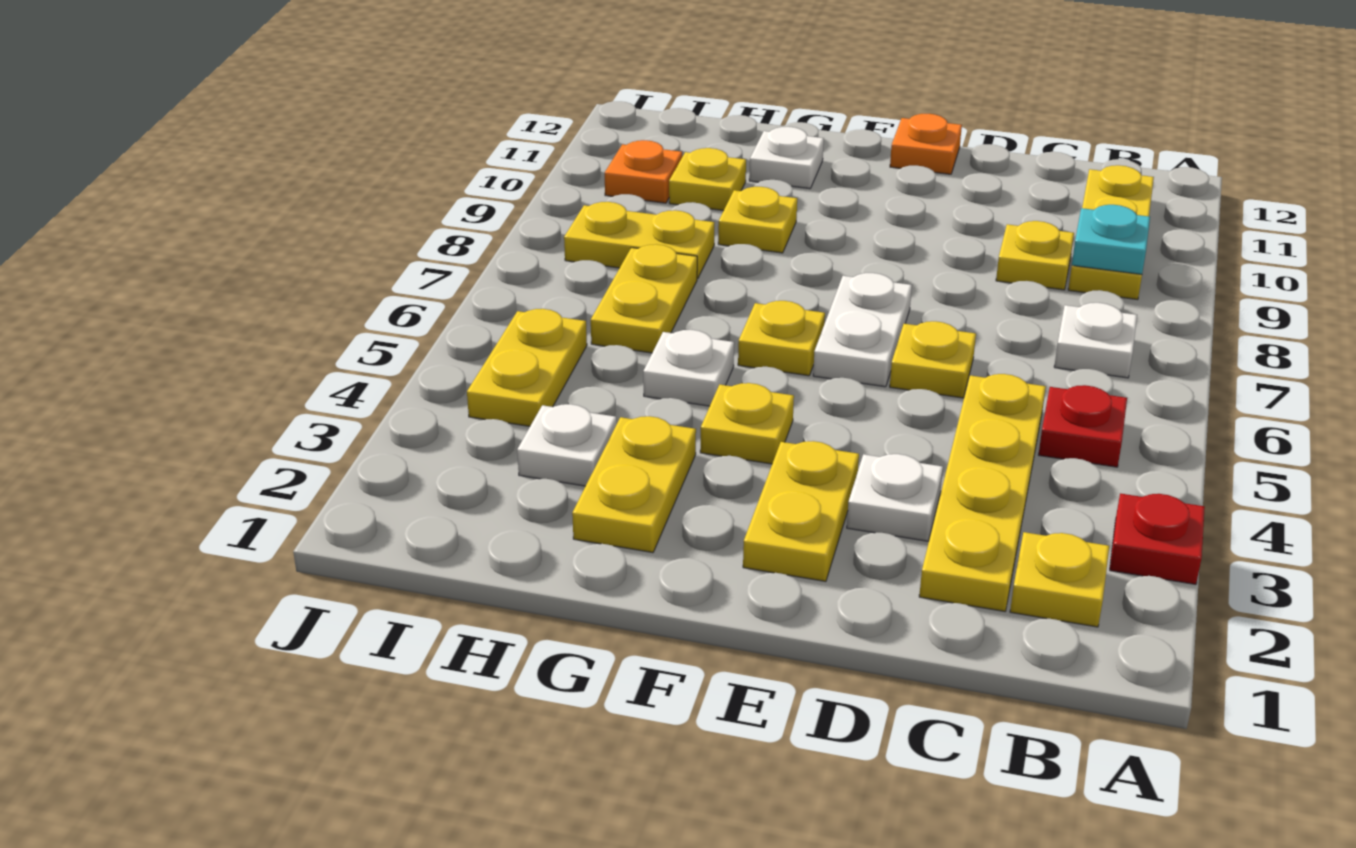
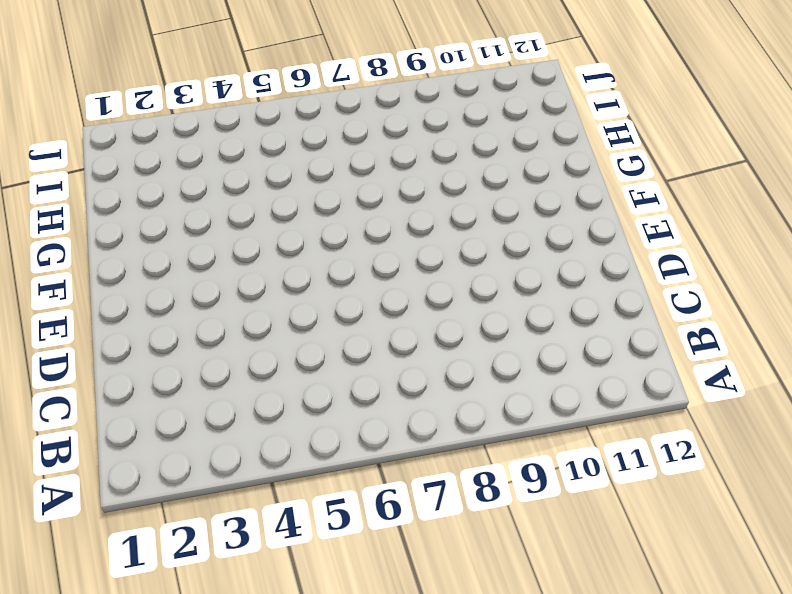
none -> red plate A3 level 1
none -> yellow plate B2 level 1
none -> red plate B5 level 1

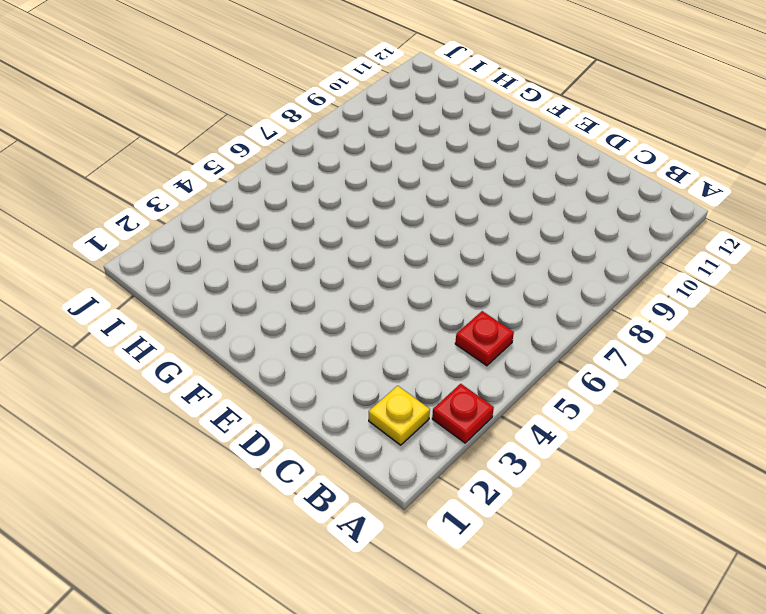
none -> white plate B7 level 1
none -> yellow plate B9:B11 level 1
none -> yellow plate C2:C5 level 1

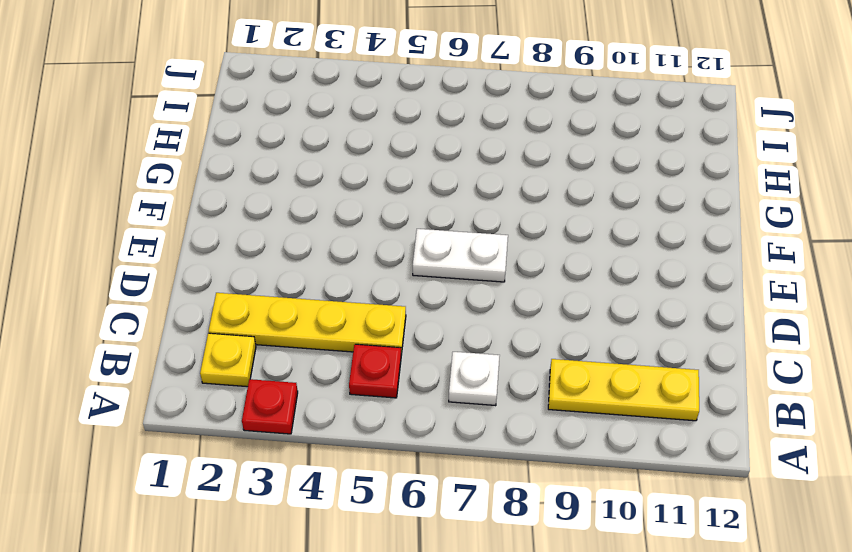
none -> yellow plate C9 level 1
none -> white plate D3 level 1
none -> yellow plate D6 level 1

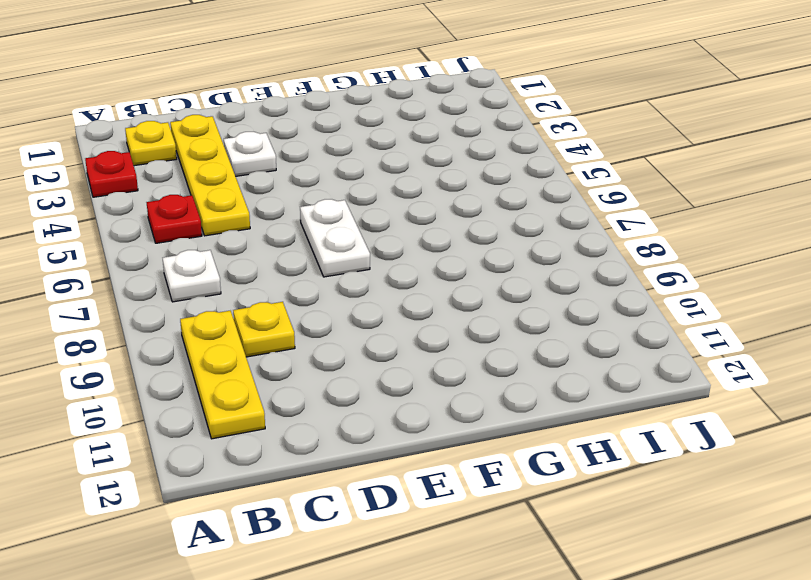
none -> yellow plate D6 level 1
none -> yellow plate E2:E3 level 1
none -> orange plate E12 level 1

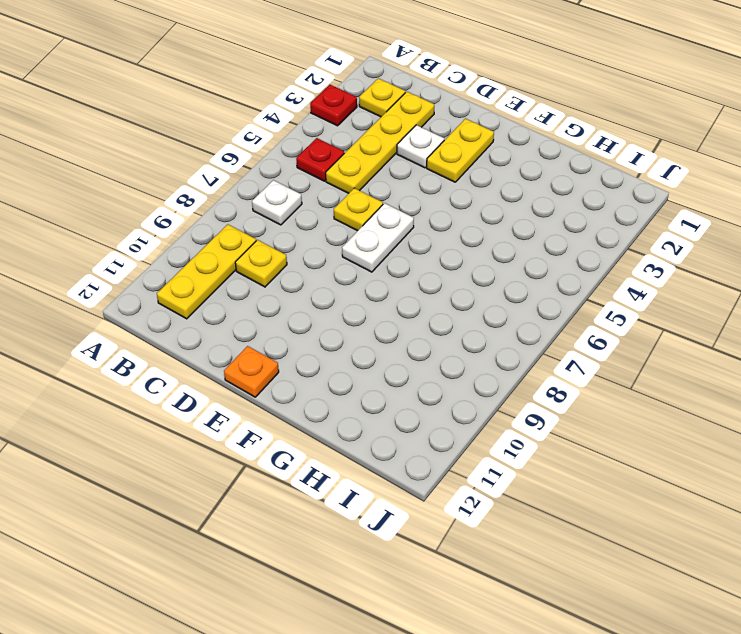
none -> yellow plate F4 level 1
none -> yellow plate F6 level 1
none -> yellow plate G2:G3 level 1

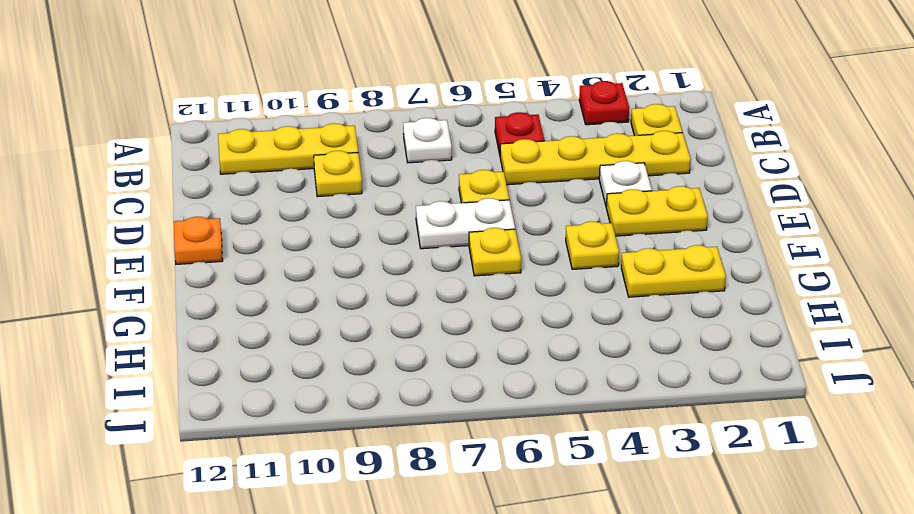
none -> white plate G5 level 1
none -> yellow plate G9 level 1
none -> white plate G11 level 1

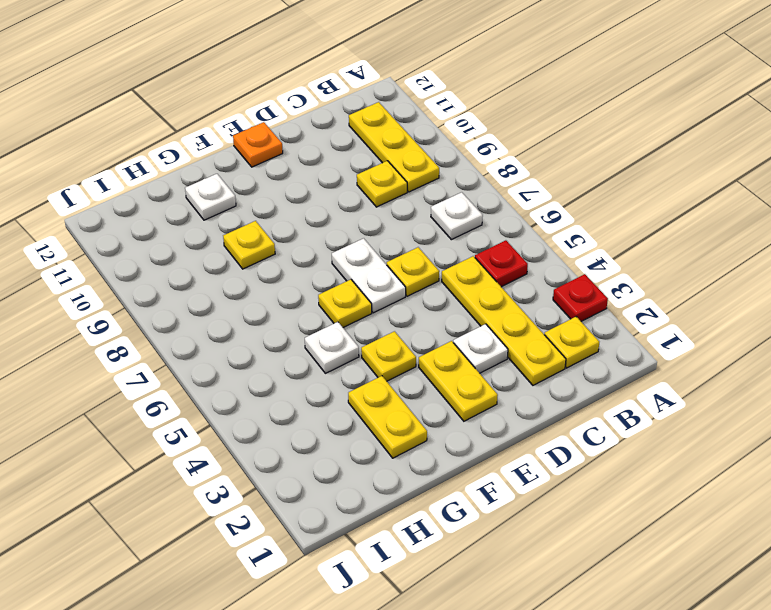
none -> white plate H3 level 1
none -> yellow plate H6:H7 level 1
none -> yellow plate H8:I8 level 1

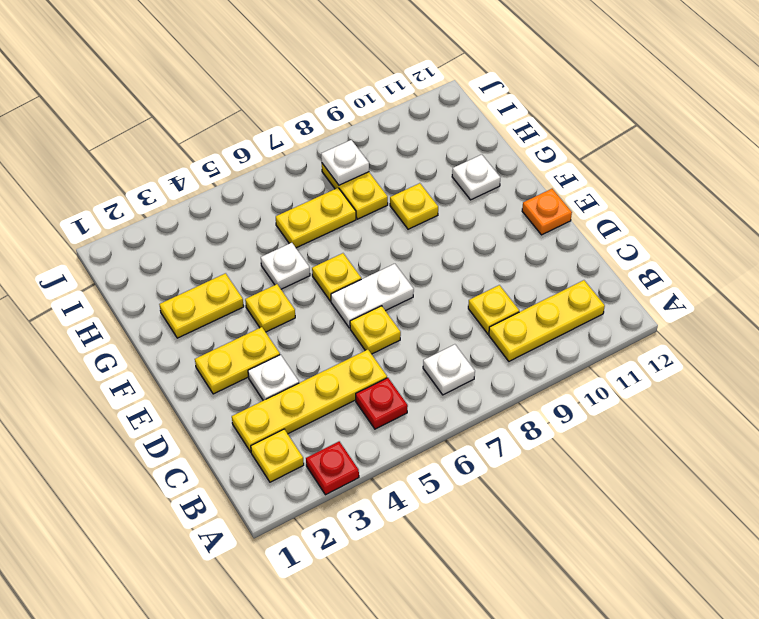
white plate I8 level 2 -> white plate H3 level 1
none -> yellow plate H10 level 1
none -> yellow plate I4:I5 level 1
none -> orange plate I10 level 1

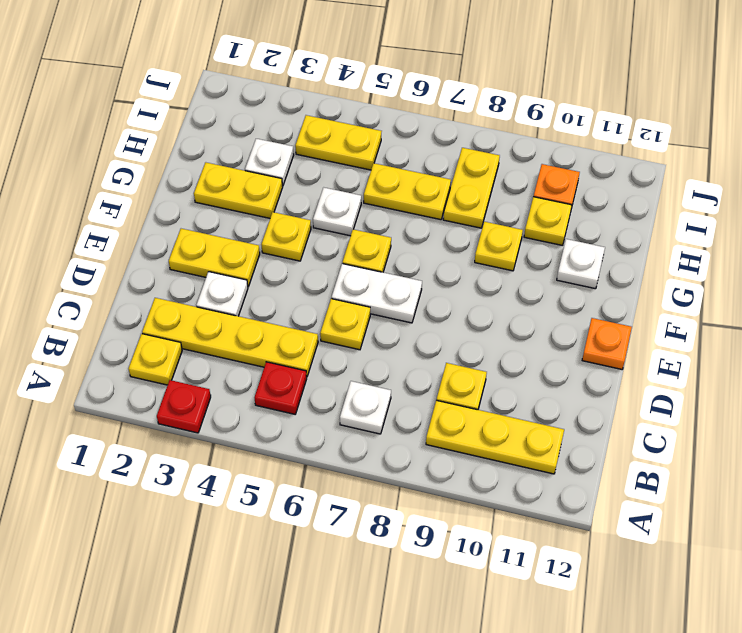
none -> cyan plate B9 level 2

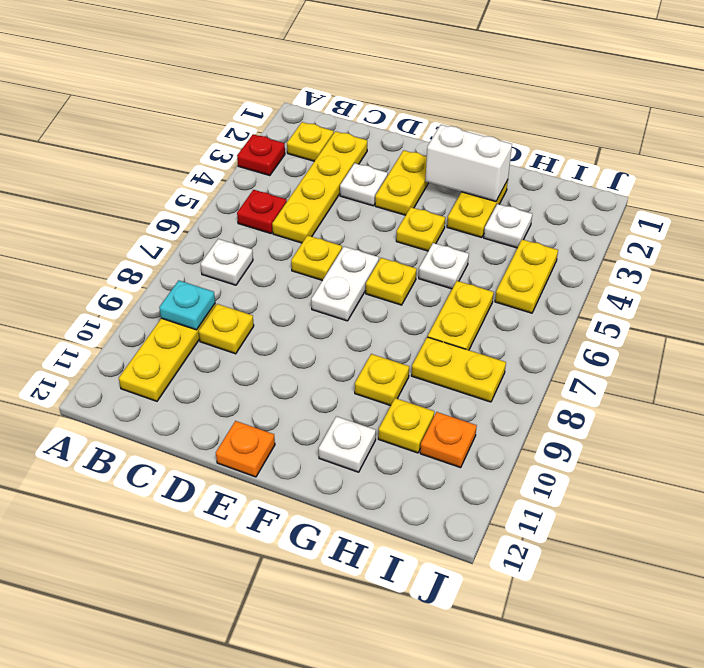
white brick F2:G2 level 2 -> none

